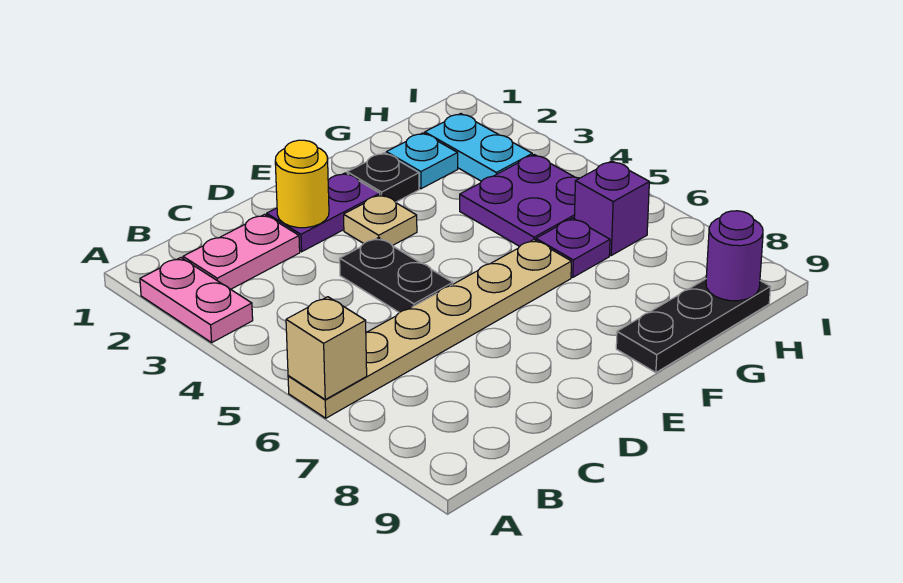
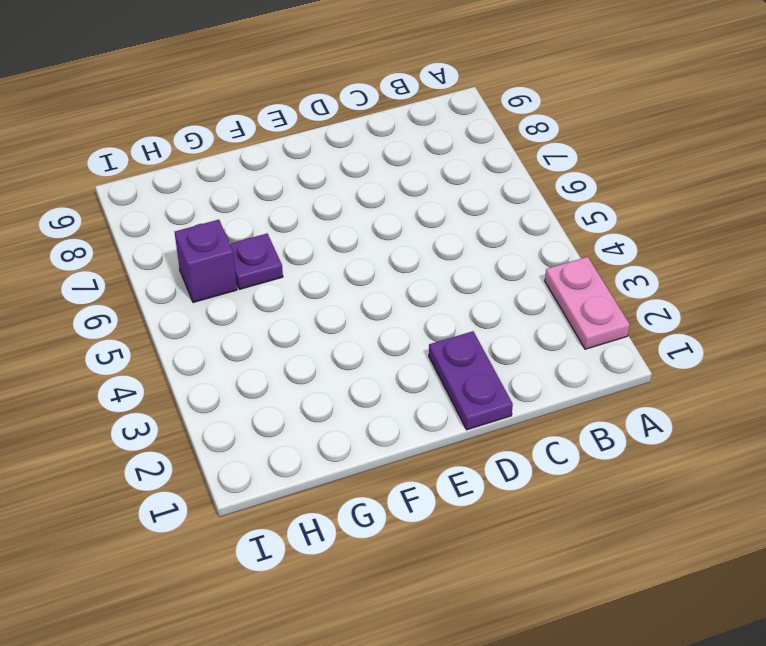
purple plate D1:D2 level 1 -> purple plate D2:E2 level 1
none -> tan plate A6:F6 level 1
none -> pink plate B2:C2 level 1
none -> black plate D4:D5 level 1

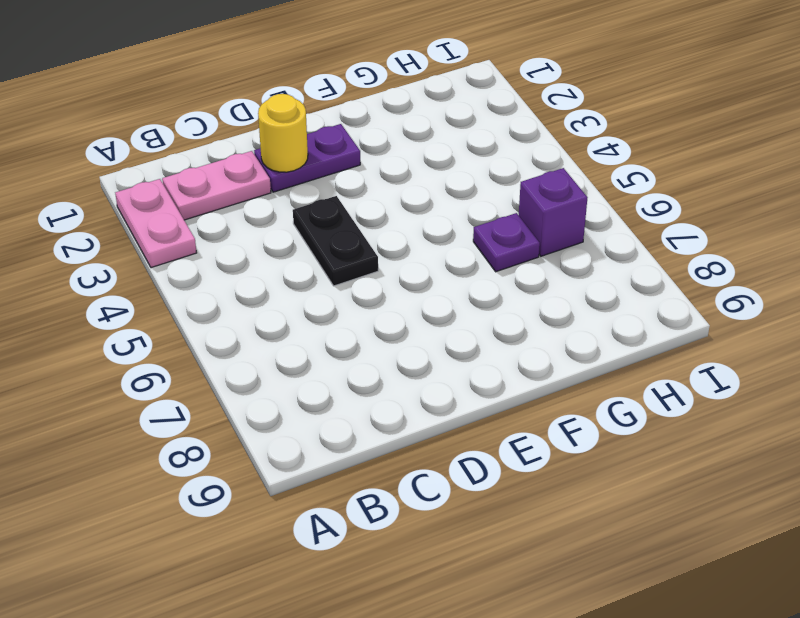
none -> tan plate A6:F6 level 1
none -> tan plate E3 level 1
none -> black plate F2 level 1

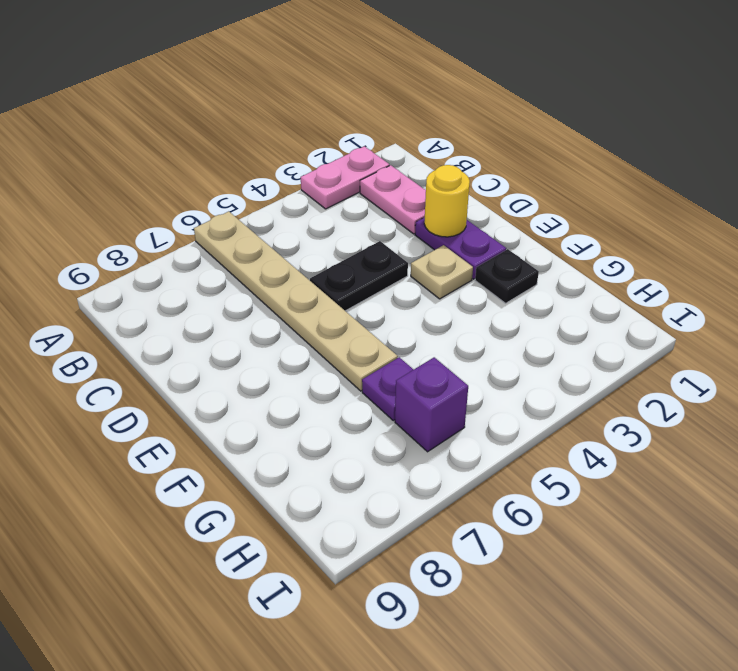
none -> black plate F9:H9 level 1
none -> cyan plate G2 level 1
none -> purple plate G4:H5 level 1

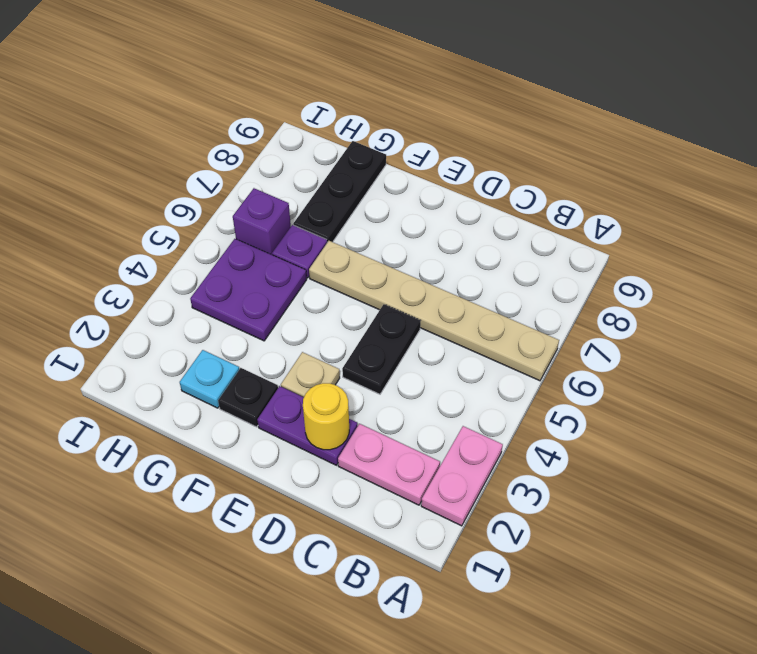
black plate G7:G9 level 1 -> black plate F9:H9 level 1
none -> cyan plate H2:H3 level 1
none -> tan brick A6 level 2
none -> purple round brick H9 level 2

